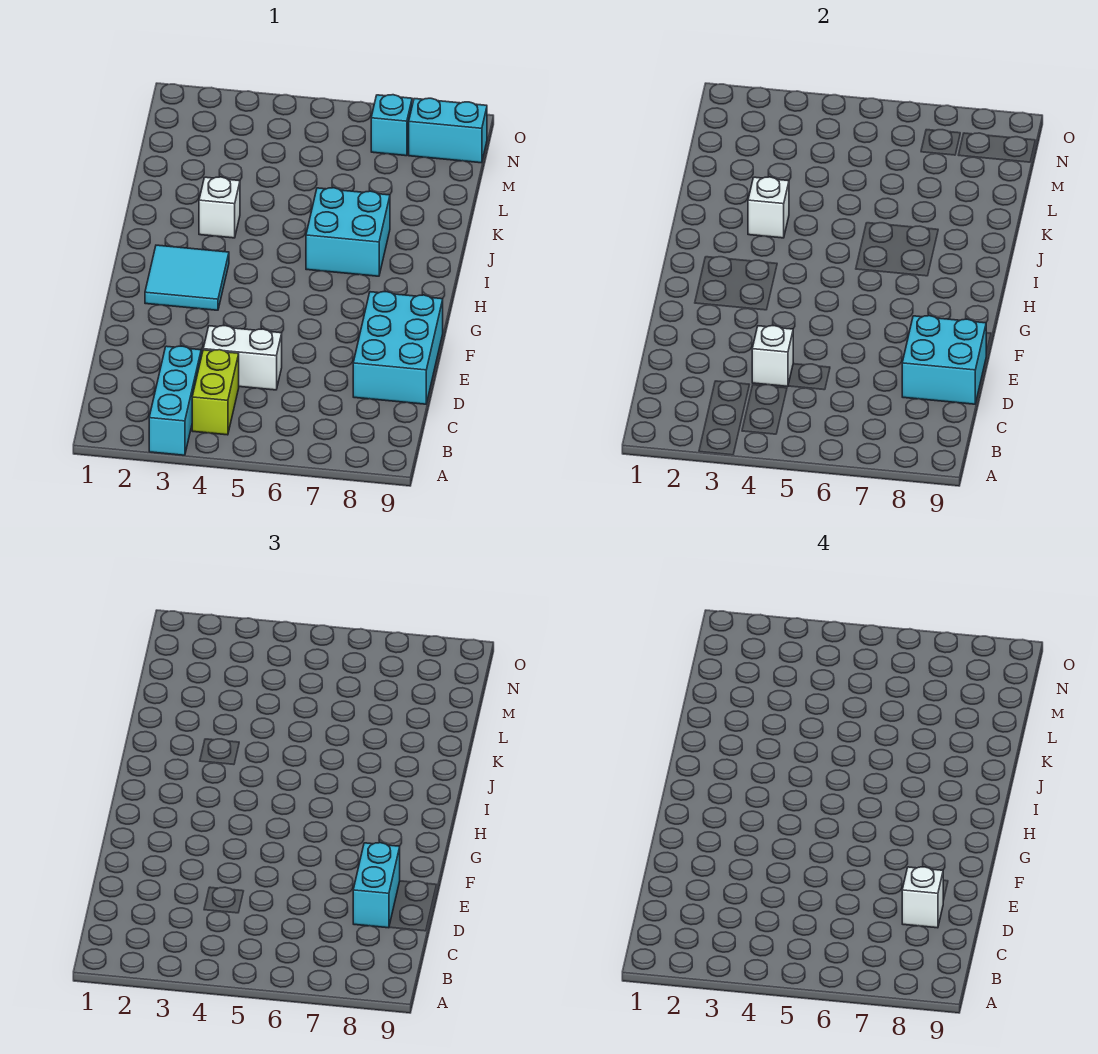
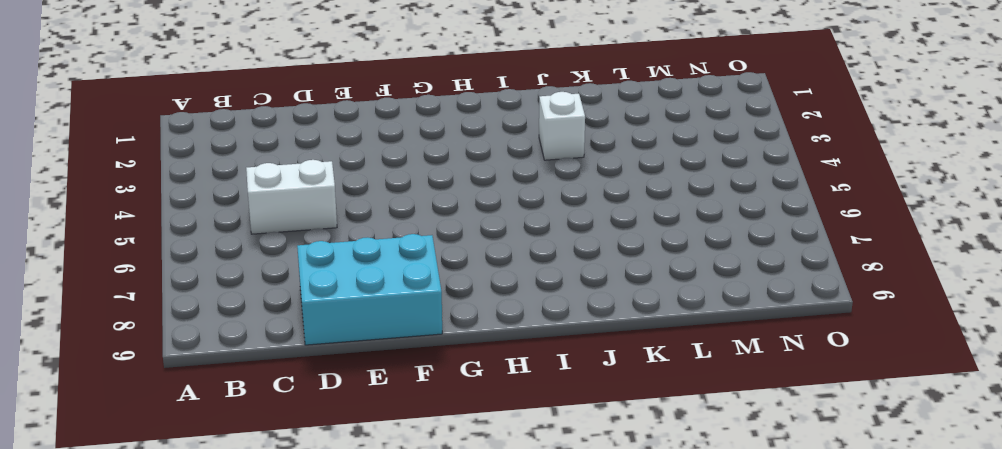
white brick C5:D5 level 1 -> white brick D4:D5 level 1
none -> cyan brick A3:C3 level 1
none -> lime brick B4:C4 level 1
none -> cyan tile G2:H3 level 1

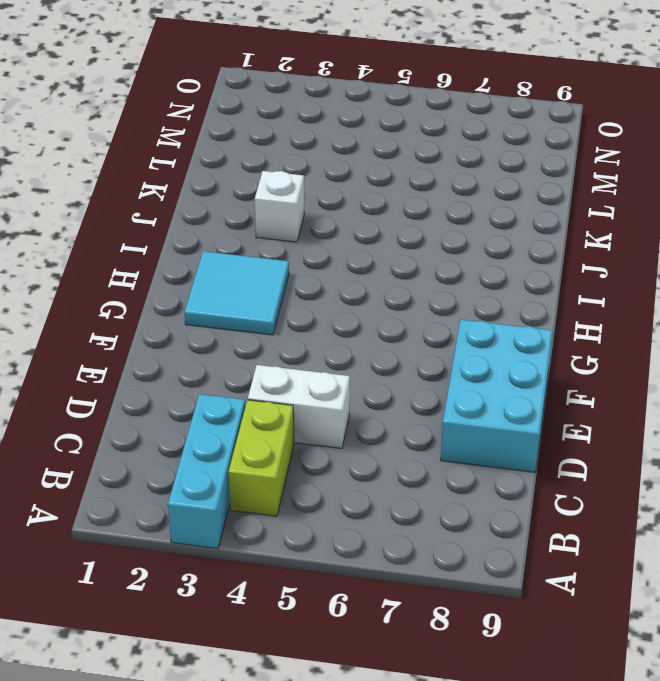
none -> cyan brick I6:J7 level 1
none -> cyan brick N7 level 1
none -> cyan brick N8:N9 level 1

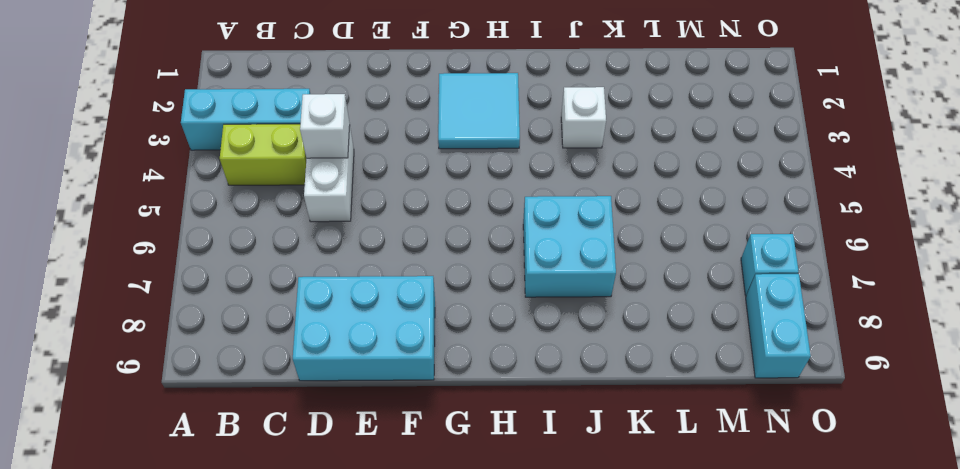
none -> cyan brick D8:E9 level 2
none -> white brick J3 level 2
none -> cyan brick D8:E8 level 3

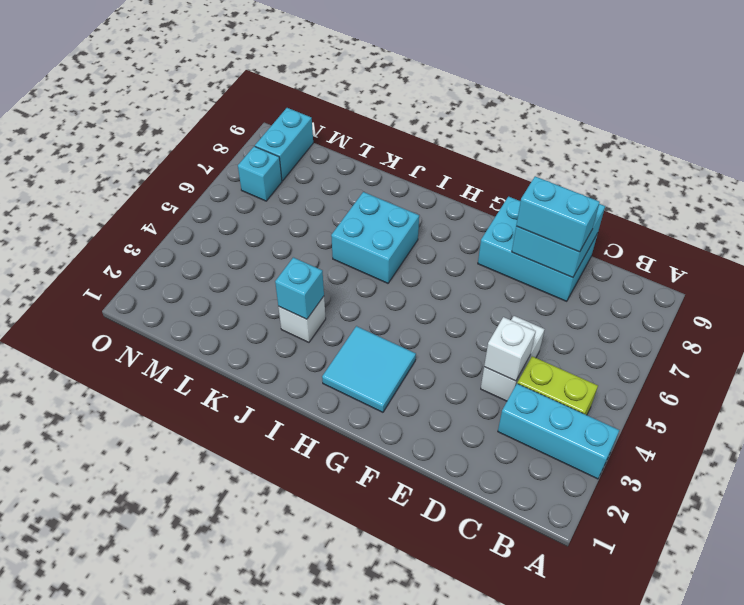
cyan brick J3 level 2 -> white brick J3 level 2
none -> white brick D8 level 4

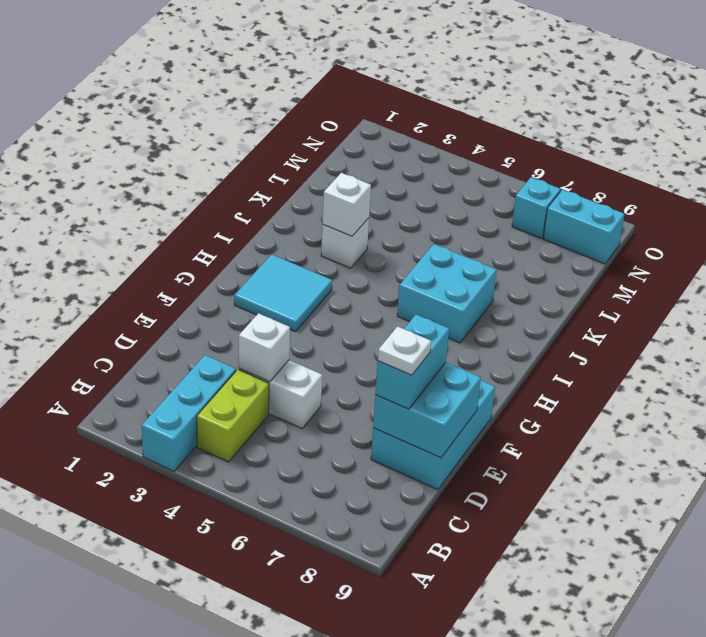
white plate D8 level 4 -> white brick D8 level 4

